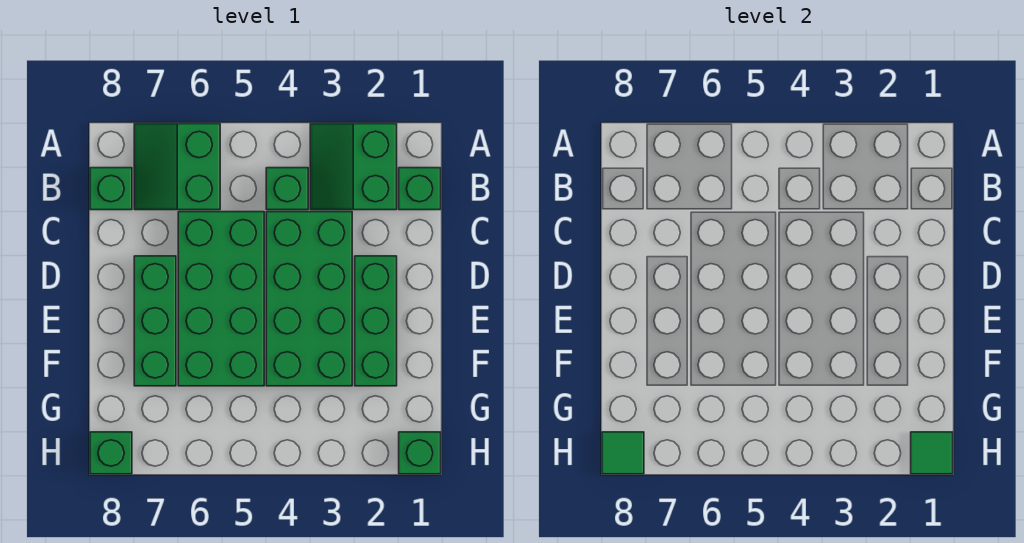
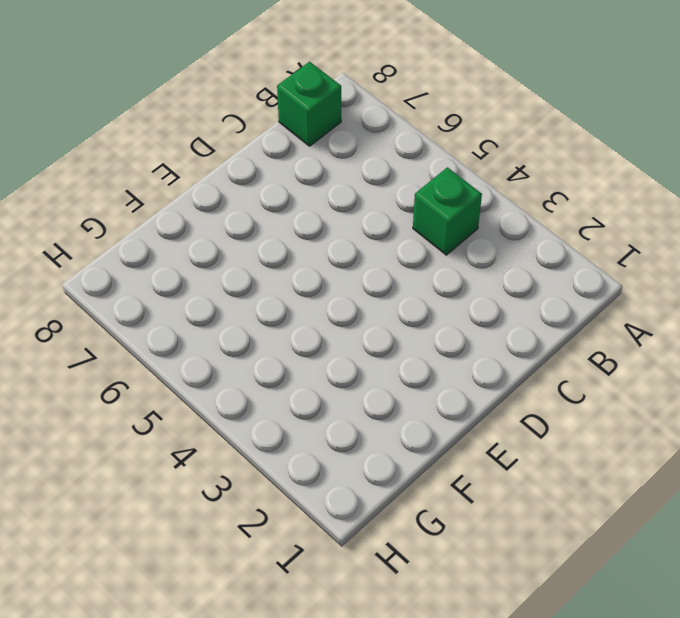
none -> green slope A2:B3 level 1 top 2
none -> green slope A6:B7 level 1 top 6
none -> green brick B1 level 1

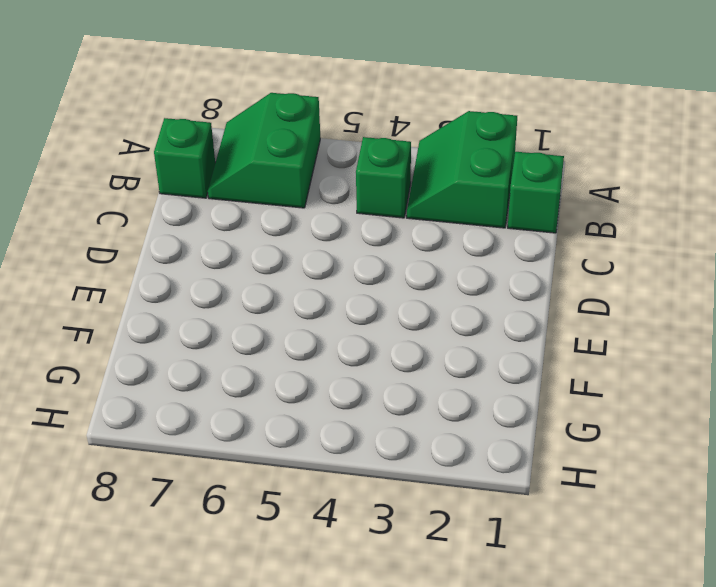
none -> green brick C3:F4 level 1
none -> green brick C5:F6 level 1
none -> green brick D2:F2 level 1

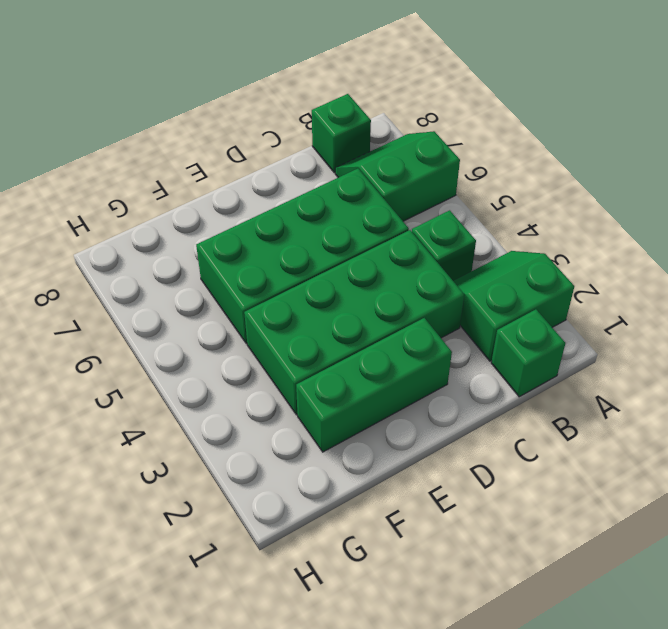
none -> green brick D7:F7 level 1
none -> green brick H1 level 1
none -> green brick H8 level 1

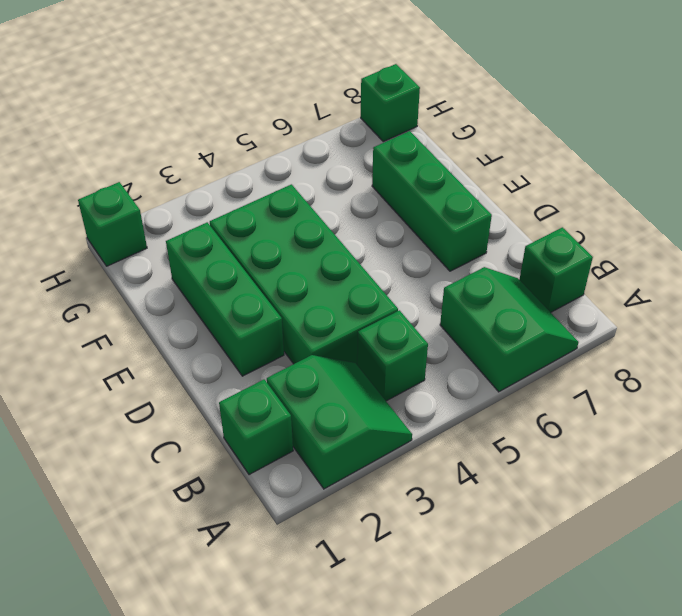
none -> green brick C5:F6 level 1
none -> green tile H1 level 2
none -> green tile H8 level 2

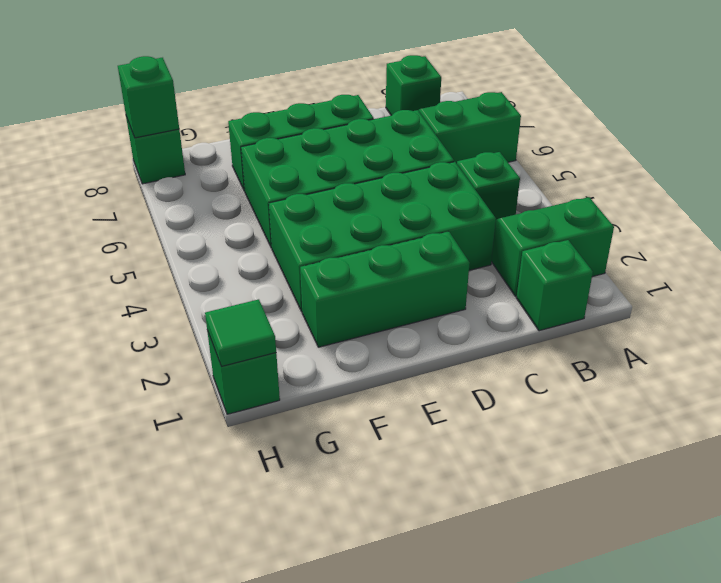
green brick H8 level 2 -> green tile H8 level 2

